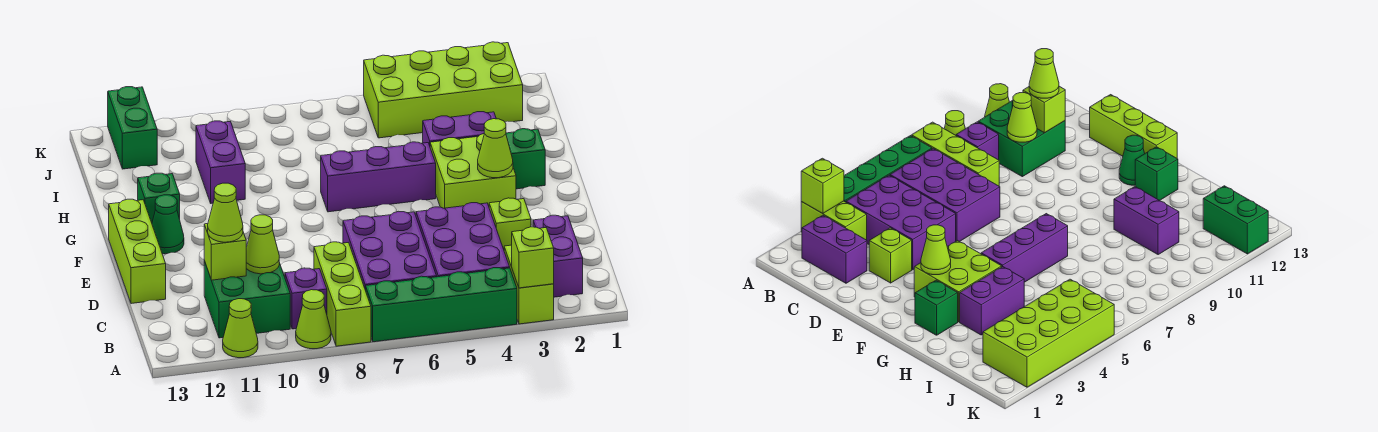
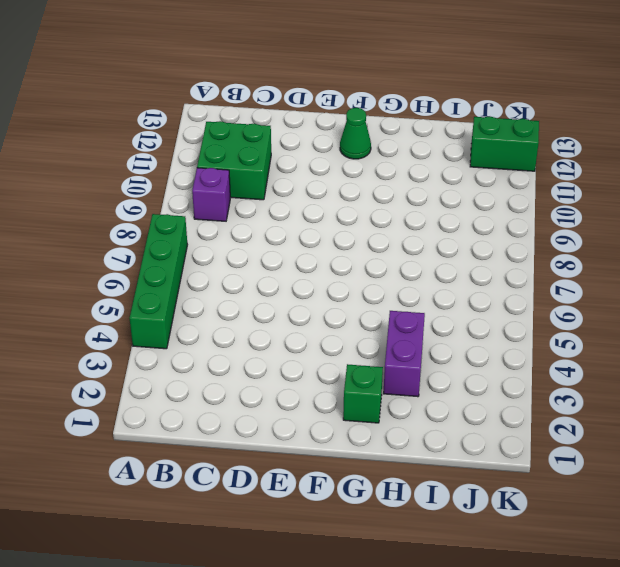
none -> lime brick A3:B3 level 1
none -> lime brick A8:C8 level 1
none -> lime cone A9 level 1

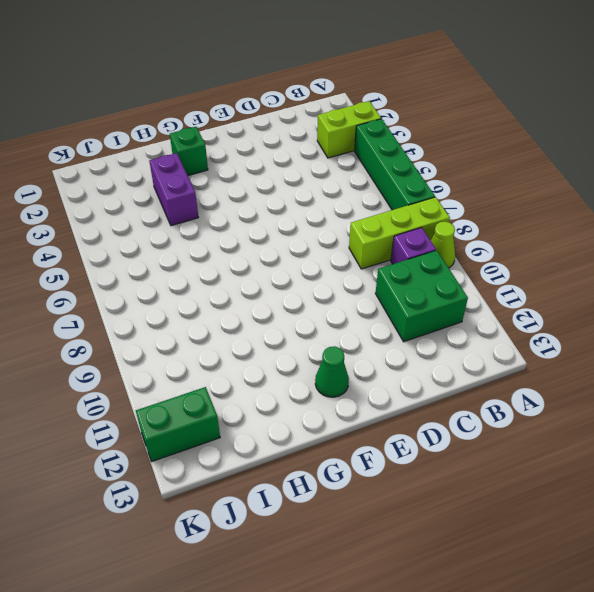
none -> lime cone A11 level 1
none -> purple brick B2:C2 level 1
none -> purple brick B4:D5 level 1

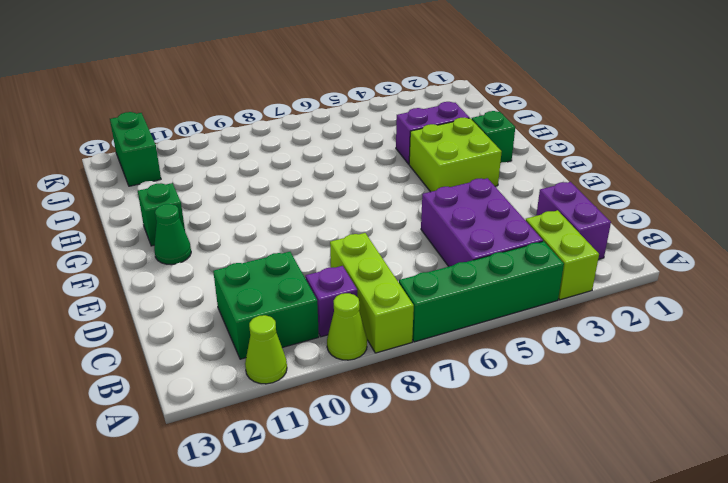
none -> purple brick B6:D7 level 1
none -> lime brick D3 level 1
none -> lime brick D13:F13 level 1

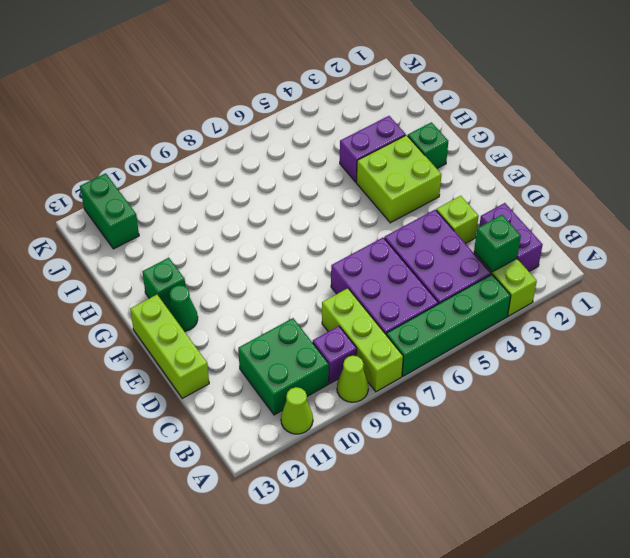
green brick B3 level 2 -> none
none -> purple brick G5:G7 level 1
none -> purple brick H10:I10 level 1
none -> lime brick J2:K5 level 1

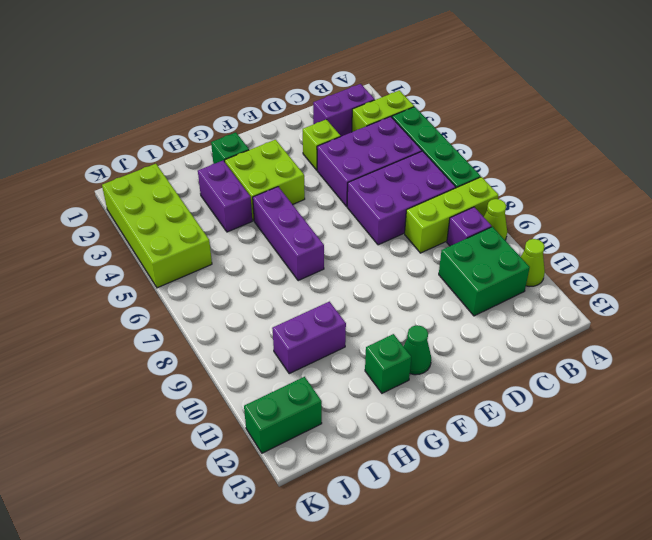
none -> lime brick D13:F13 level 1
none -> lime brick A3 level 2
none -> lime cone C10 level 2

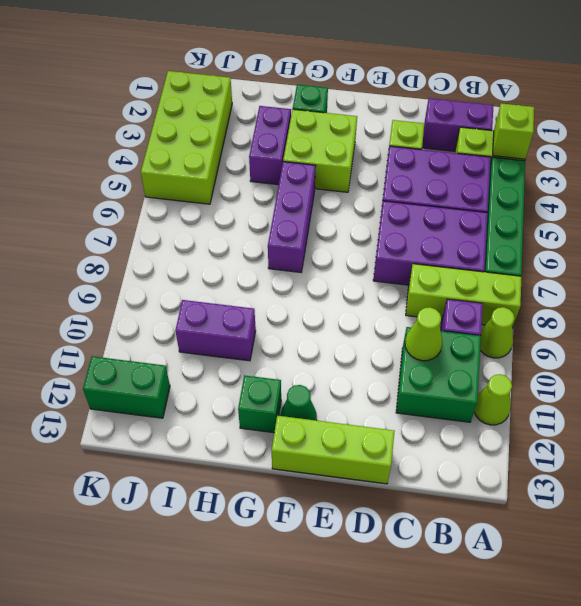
none -> lime brick C11 level 2
none -> lime cone F3 level 2
none -> lime cone C11 level 3

